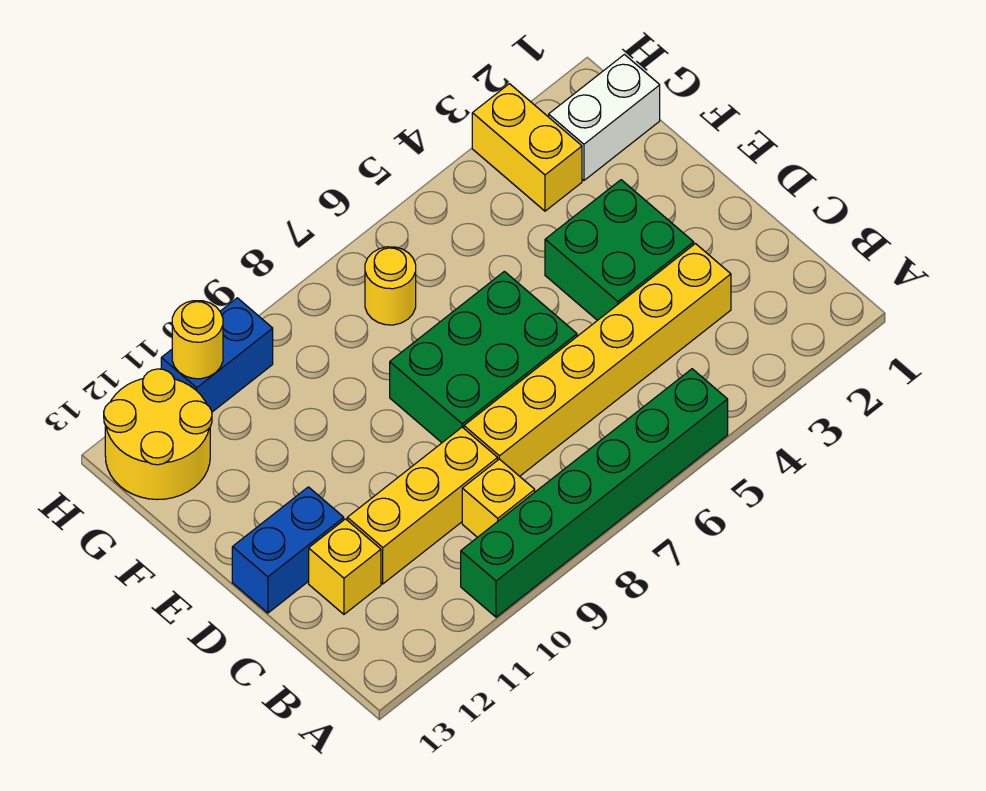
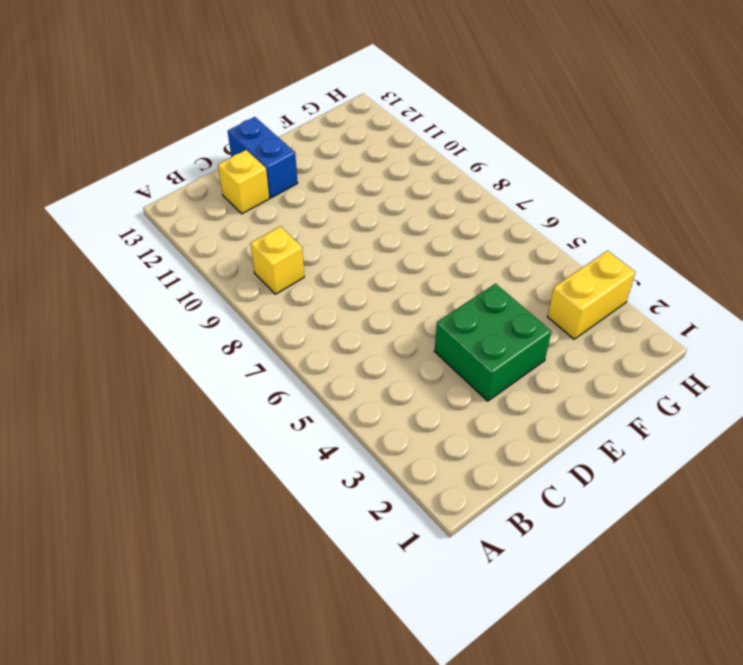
none -> green brick A5:A10 level 1
none -> yellow brick C3:C8 level 1
none -> yellow brick C9:C11 level 1

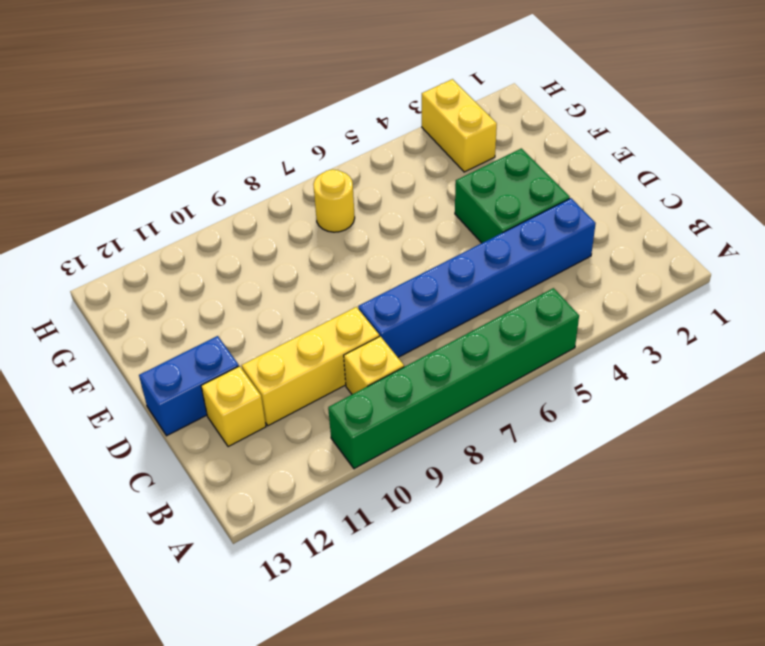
blue brick C3:C8 level 1 -> yellow brick C3:C8 level 1
none -> green brick D6:E8 level 1
none -> white brick G1:G2 level 1
none -> yellow round brick G12:H13 level 1

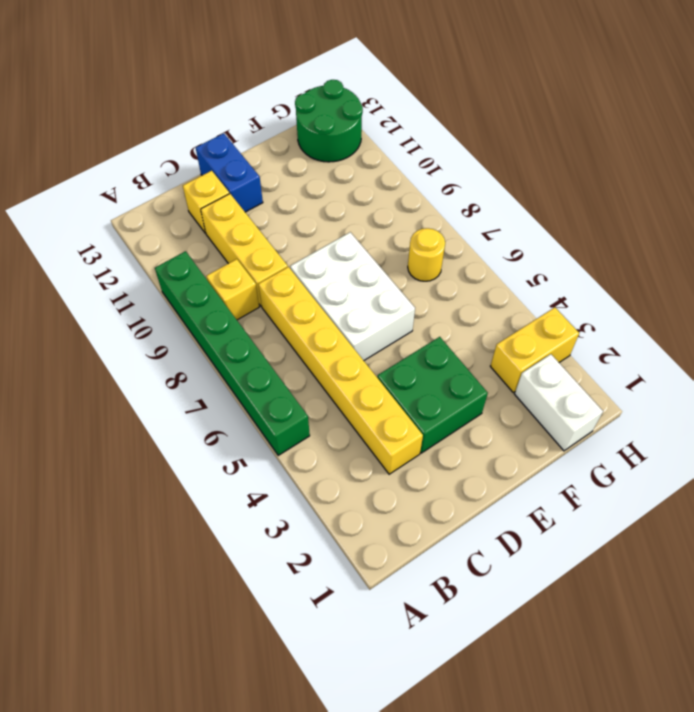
white brick D6:E8 level 1 -> green brick D6:E8 level 1
green round brick G12:H13 level 1 -> yellow round brick G12:H13 level 1
none -> blue brick H10:H11 level 1
none -> yellow round brick H11 level 2

